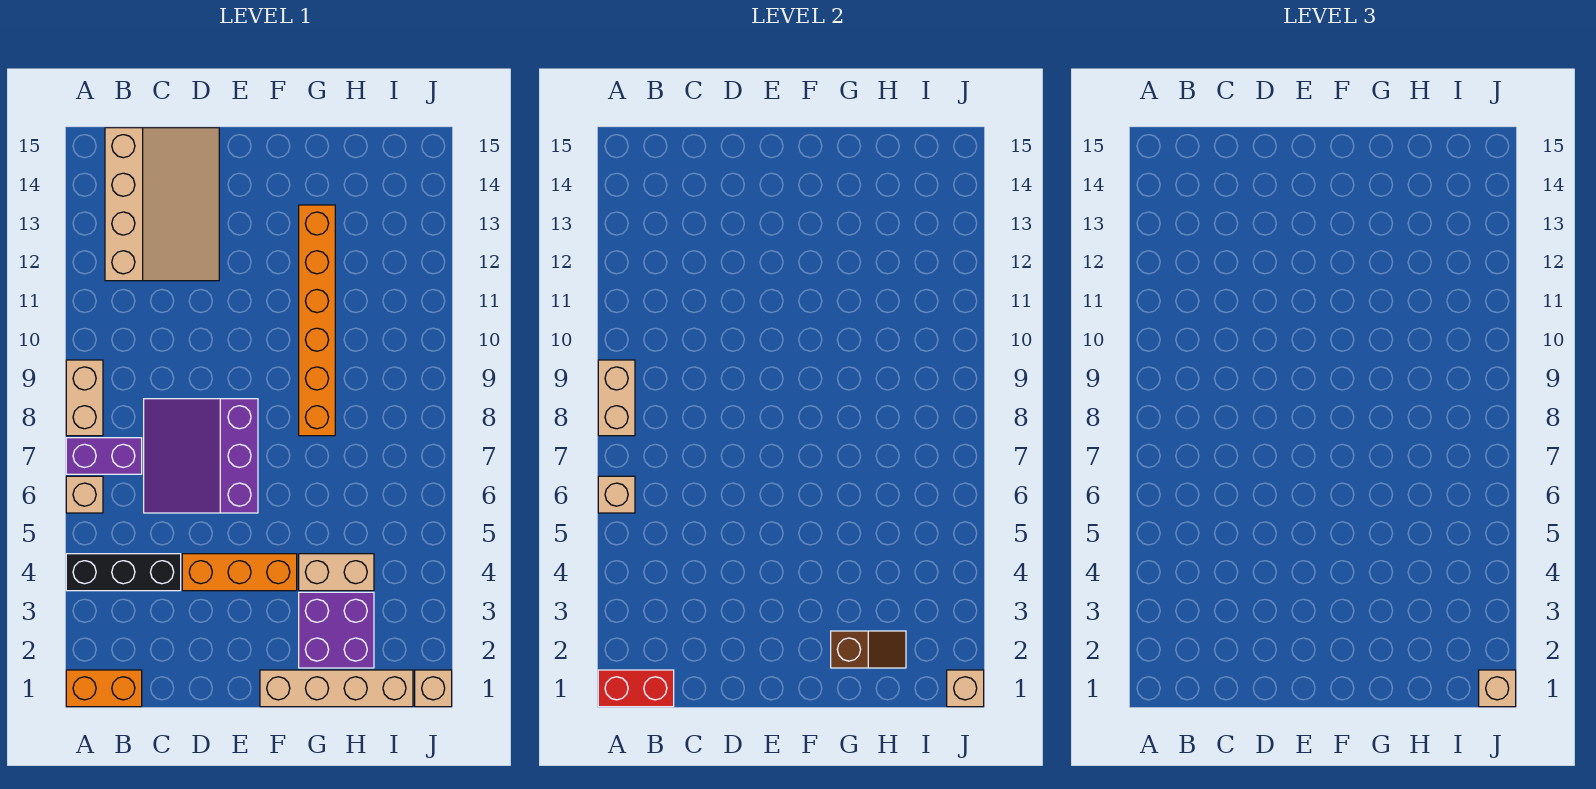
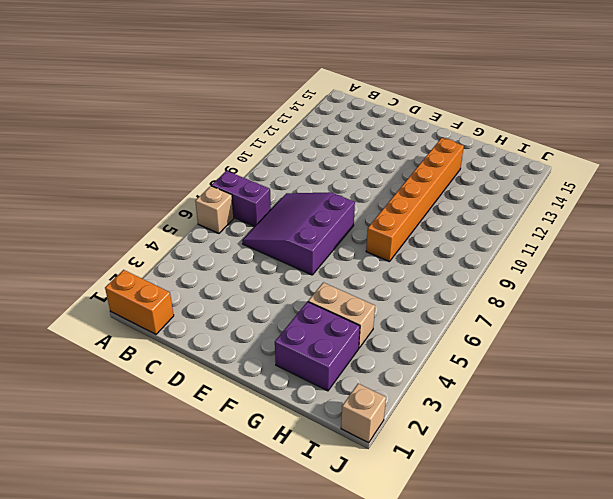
none -> black brick A4:C4 level 1
none -> tan brick A8:A9 level 1
none -> tan slope B12:D15 level 1 top B

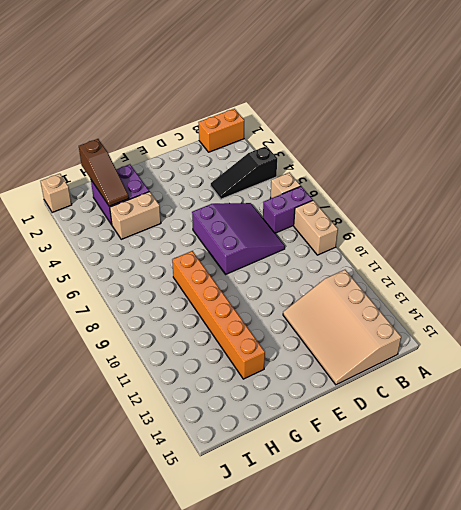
black slope A4:C4 level 1 top A -> black brick A4:C4 level 1
brown slope H1:H3 level 2 top 1 -> brown slope G2:H2 level 2 top G
none -> orange brick D4:F4 level 1
none -> tan brick F1:I1 level 1
none -> red brick A1:B1 level 2

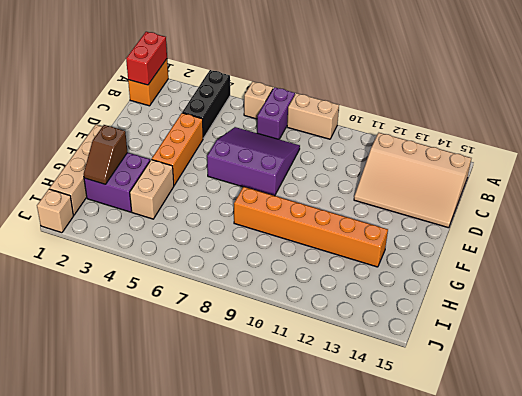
none -> tan brick A6 level 2
none -> tan brick A8:A9 level 2
none -> tan brick J1 level 2

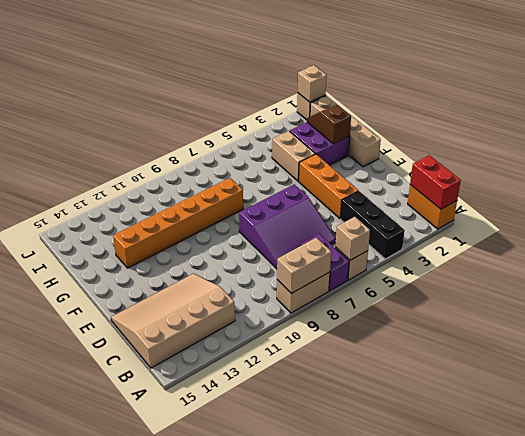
none -> tan brick J1 level 3

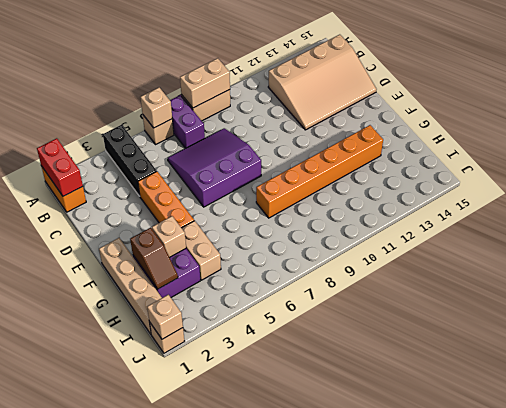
tan brick G3 level 2 -> tan brick J1 level 3

